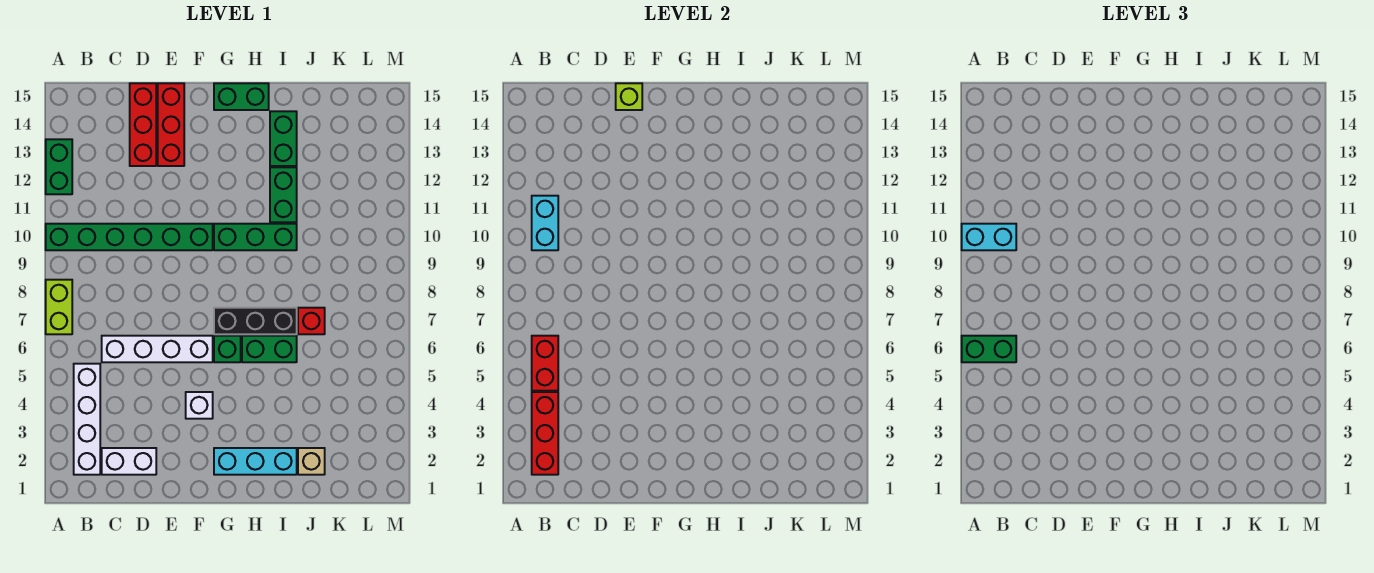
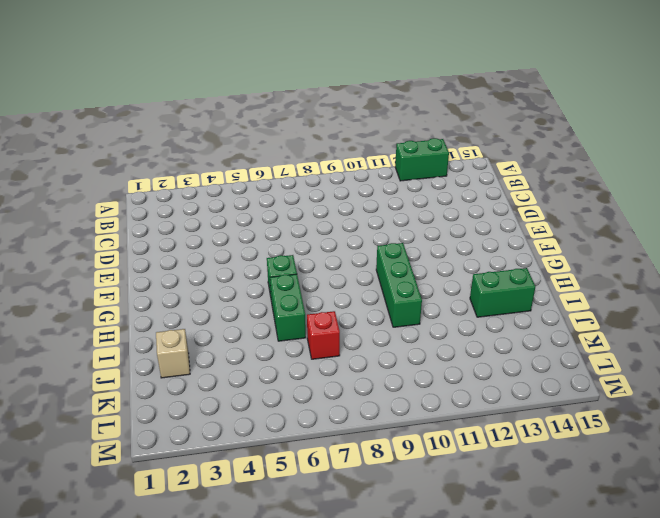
none -> lime brick A7:A8 level 1
none -> green brick A10:F10 level 1
none -> white brick B2:B5 level 1

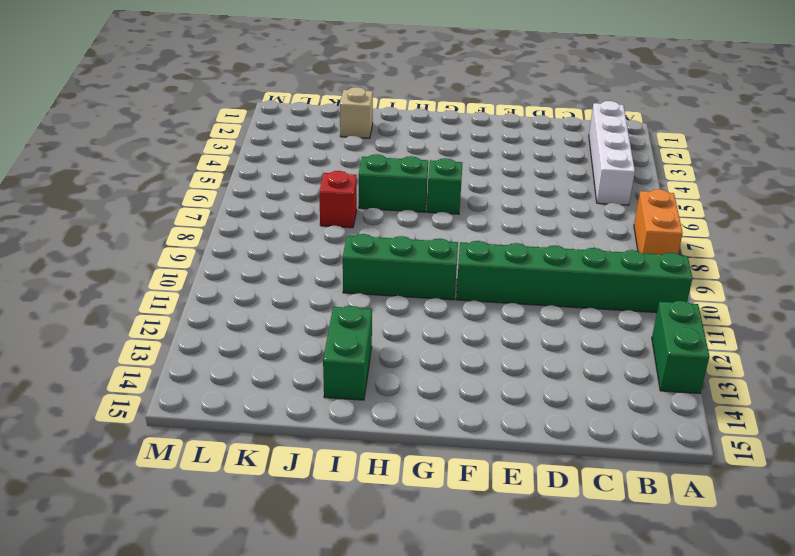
orange brick A7:A8 level 1 -> lime brick A7:A8 level 1
none -> white brick C2:D2 level 1
none -> white brick C6:F6 level 1
none -> red brick D13:D15 level 1

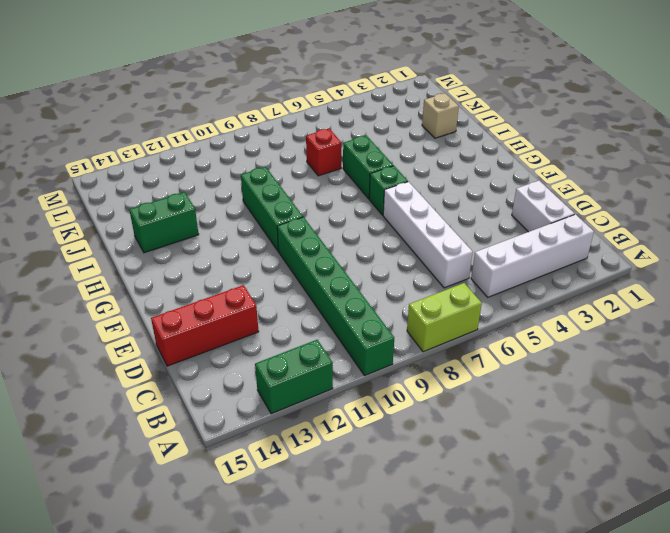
none -> red brick E13:E15 level 1
none -> white brick F4 level 1
none -> cyan brick G2:I2 level 1

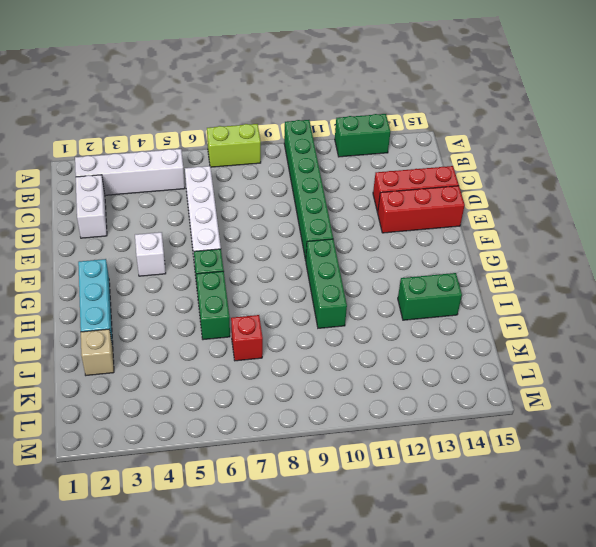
none -> black brick G7:I7 level 1
none -> green brick G15:H15 level 1
none -> green brick I11:I12 level 1

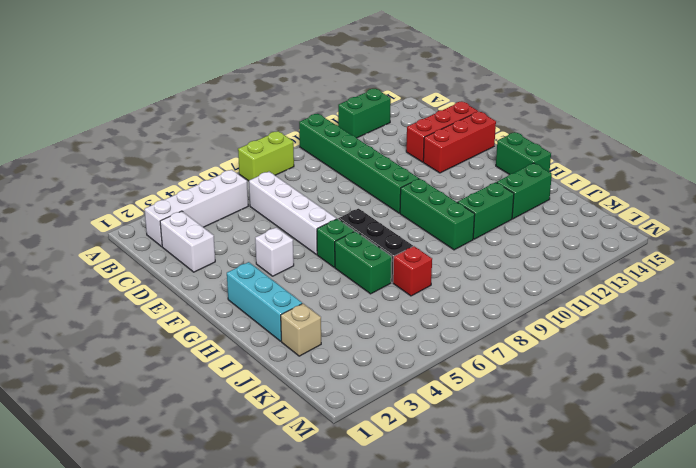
none -> red brick B2:B4 level 2
none -> red brick B5:B6 level 2
none -> cyan brick B10:B11 level 2

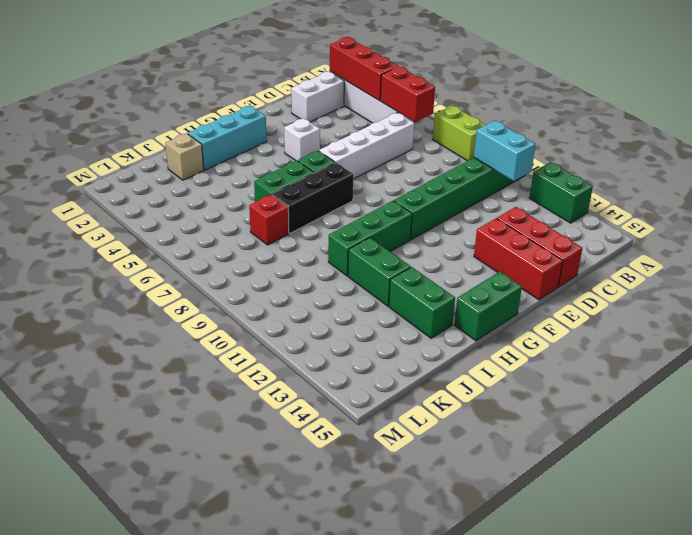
none -> lime brick E15 level 2
none -> green brick A6:B6 level 3
none -> cyan brick A10:B10 level 3

